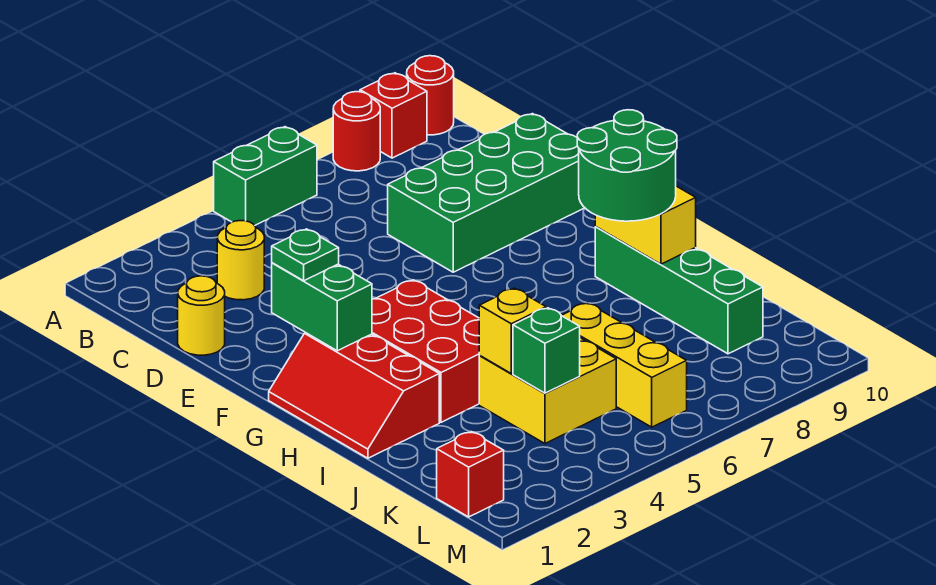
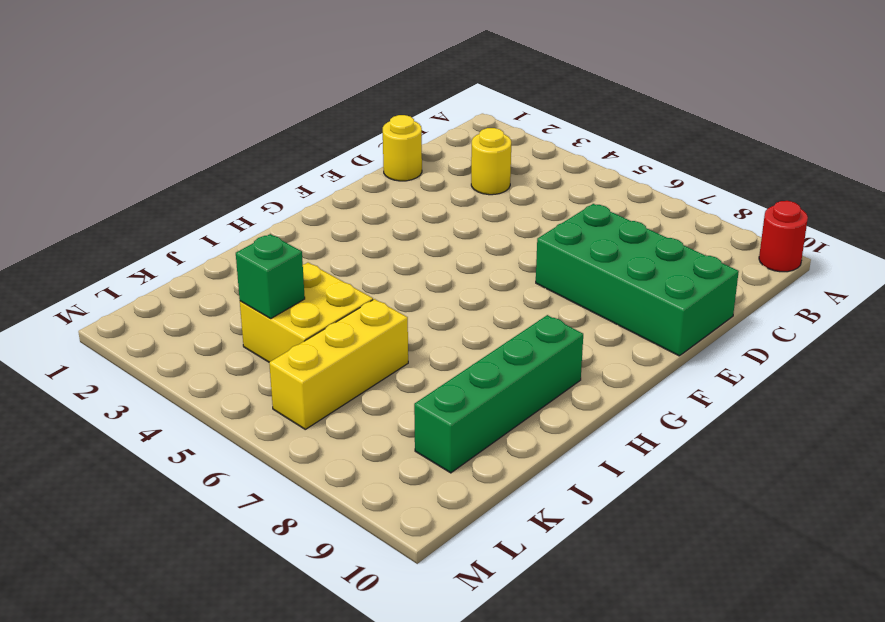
none -> green brick A5:A6 level 1
none -> red round brick A8 level 1
none -> red brick A9 level 1

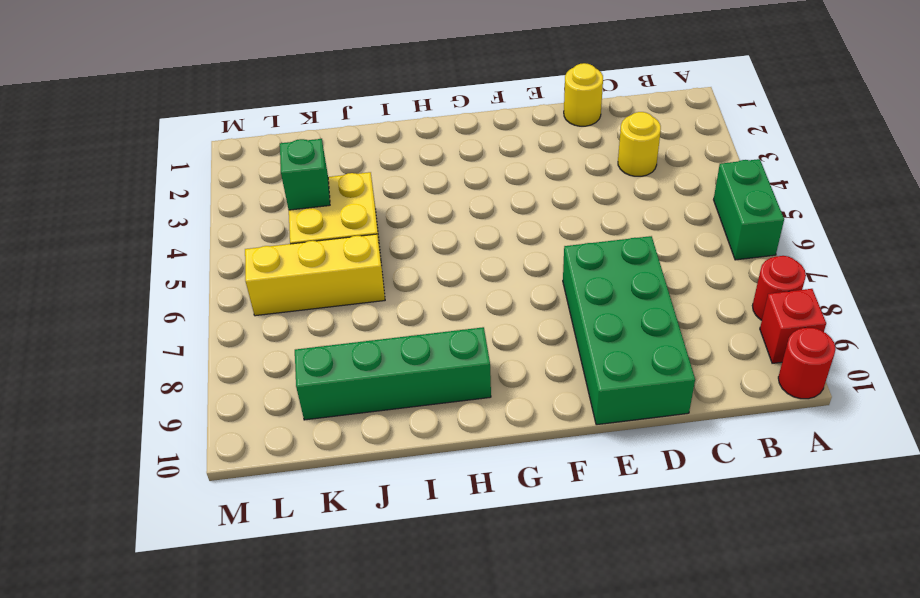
none -> red slope G1:I2 level 1 top 2
none -> red brick G3:I4 level 1
none -> red brick L1 level 1

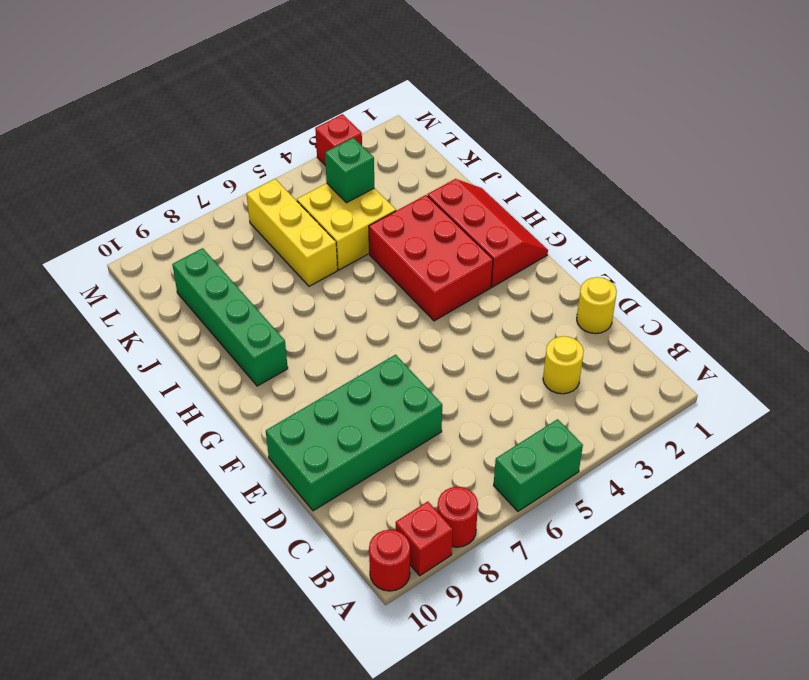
red brick M3 level 1 -> red brick L1 level 1
none -> green brick F2:G2 level 2
none -> yellow brick H9:I9 level 2
none -> yellow brick J4 level 2

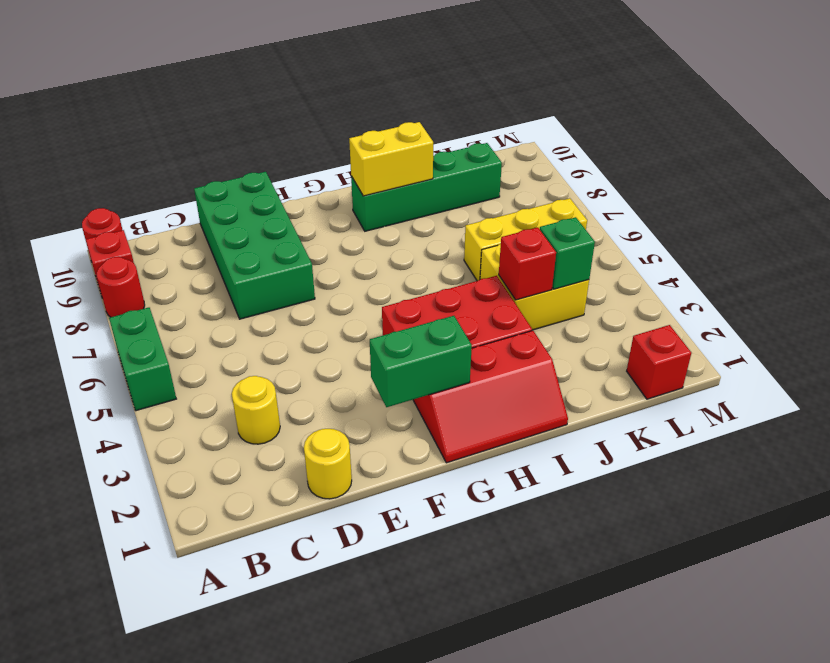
red brick J4 level 2 -> yellow brick J4 level 2
none -> green plate F2 level 3
none -> green round brick H8:I9 level 3

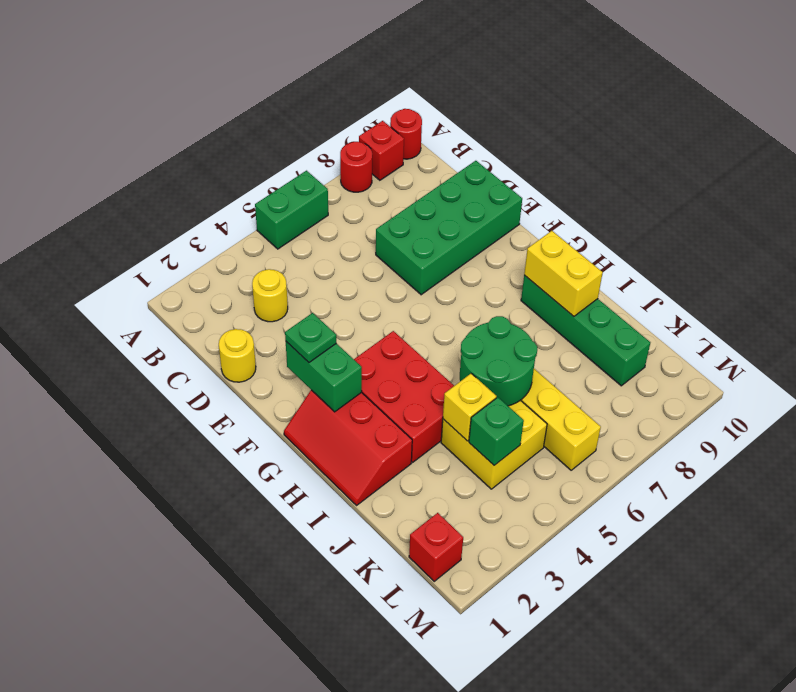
green round brick I5:J6 level 2 -> green round brick H8:I9 level 3

